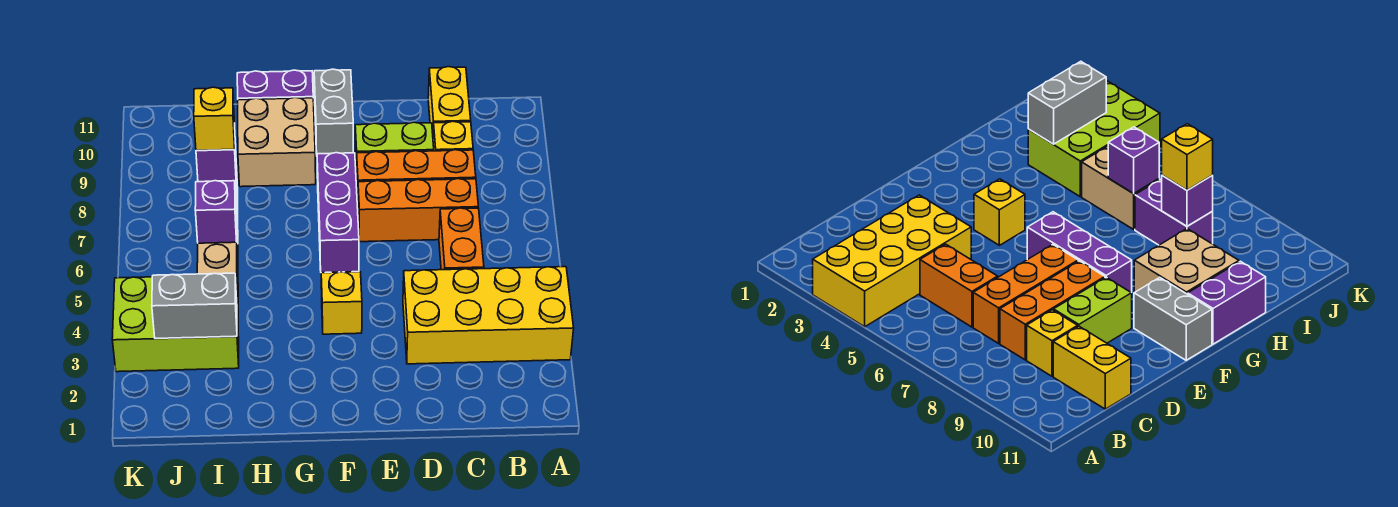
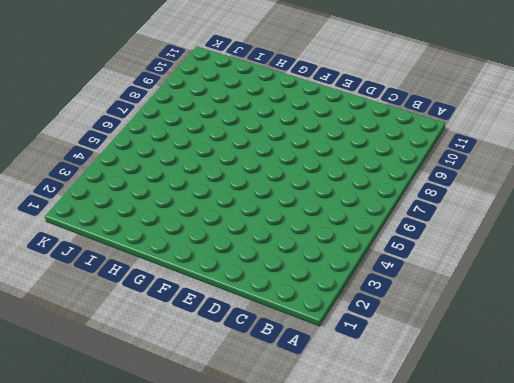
none -> yellow brick A3:D4 level 1
none -> orange brick C5:C6 level 1
none -> orange brick C7:E7 level 1

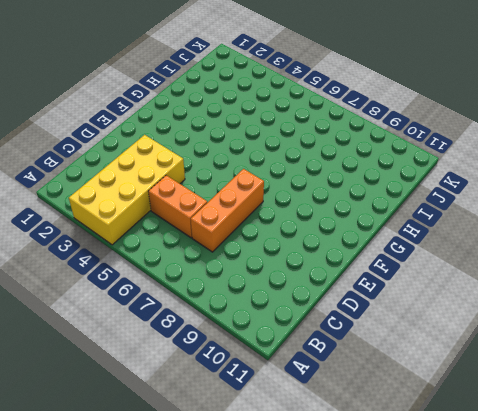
none -> orange brick C8:E8 level 1
none -> yellow brick C9 level 1
none -> yellow brick C10:C11 level 1

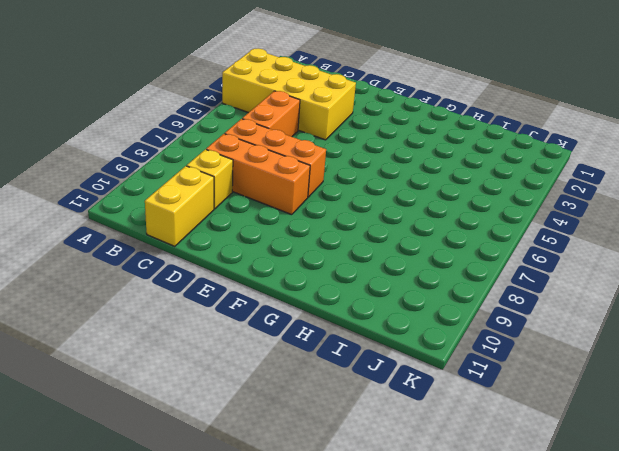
none -> lime brick D9:E9 level 1
none -> yellow brick F4 level 1
none -> purple brick F6:F8 level 1

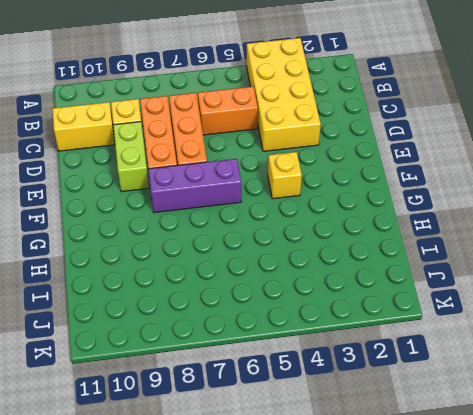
none -> grey brick F10:F11 level 1
none -> tan brick G9:H10 level 1
none -> purple brick G11:H11 level 1

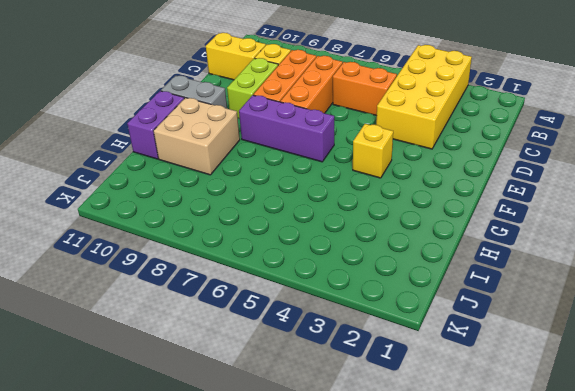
none -> lime brick I3:K4 level 1
none -> tan brick I5:I6 level 1
none -> purple brick I7:I8 level 1

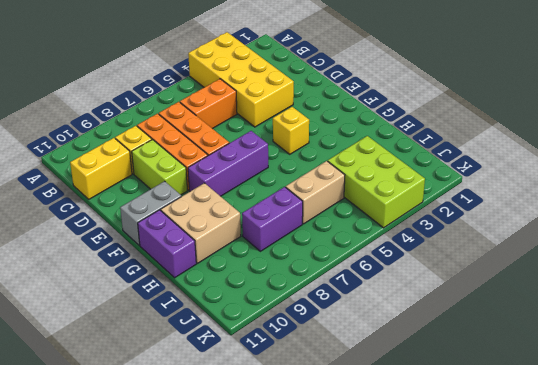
none -> grey brick I3:J3 level 2
none -> purple brick I6 level 2
none -> purple brick I8 level 2

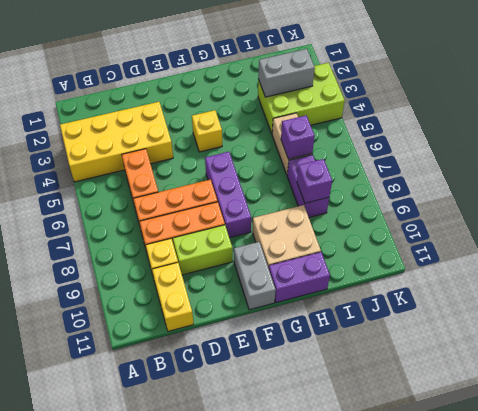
none -> yellow brick I8 level 3

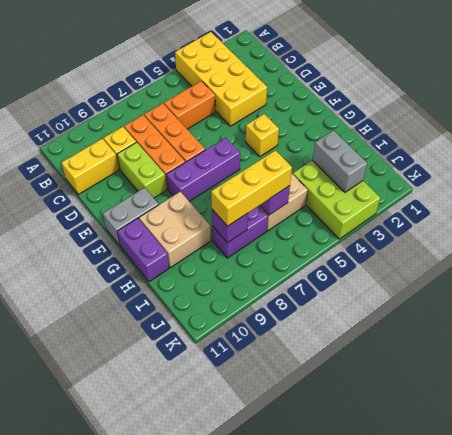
yellow brick I6:I8 level 3 -> yellow brick I8 level 3

